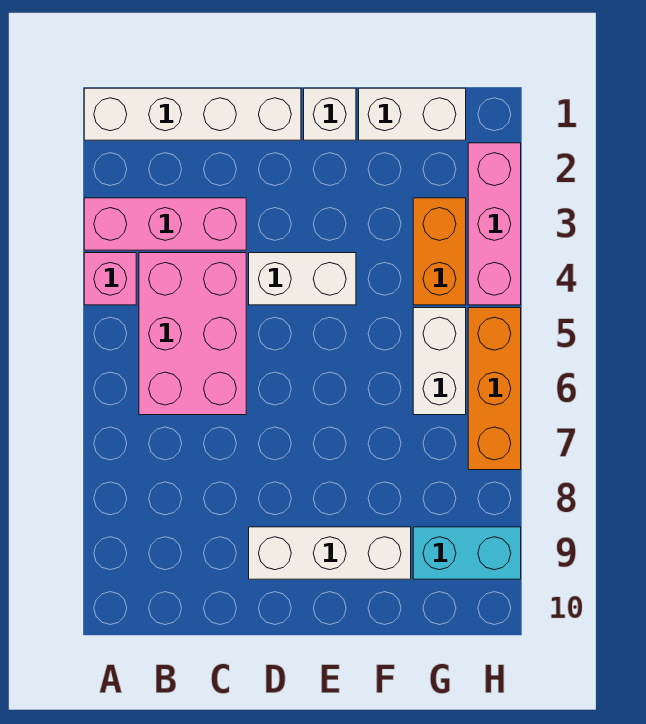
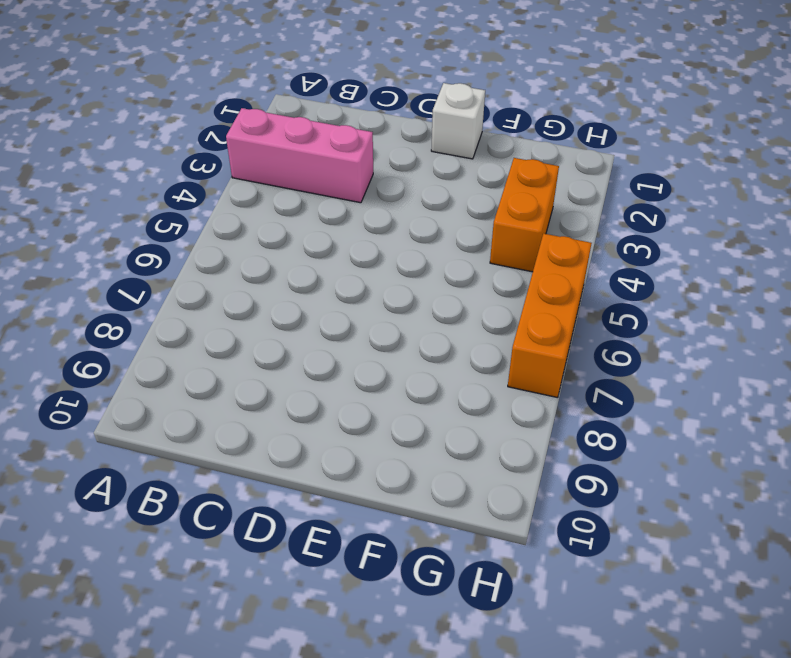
none -> white brick A1:D1 level 1
none -> pink brick A4 level 1
none -> pink brick B4:C6 level 1

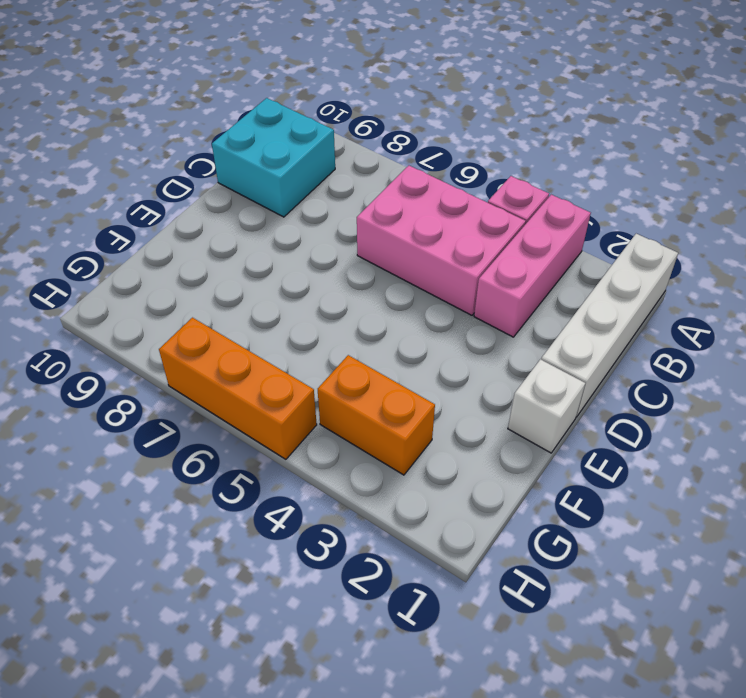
cyan brick B9:C10 level 1 -> none
none -> white brick D4:E4 level 1
none -> white brick D9:F9 level 1
none -> white brick F1:G1 level 1

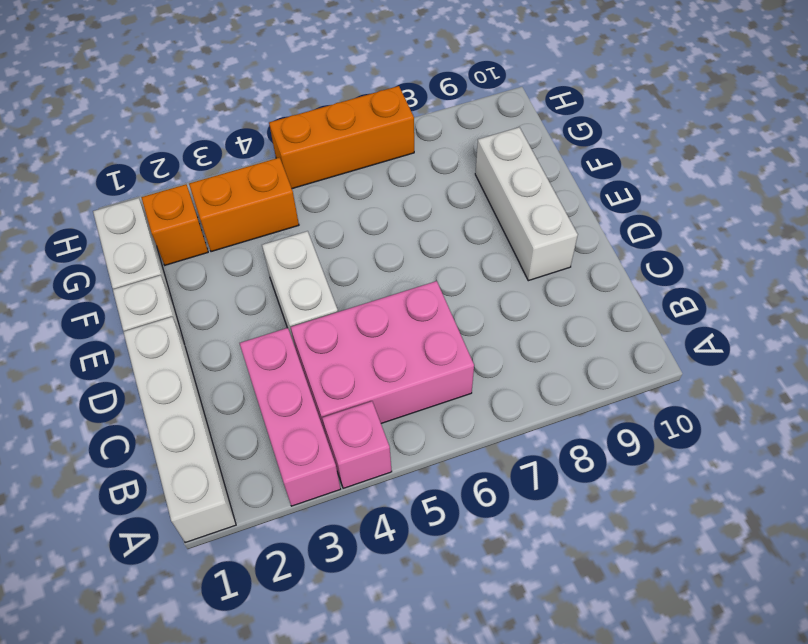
orange brick G2 level 1 -> none
none -> white brick G5:G6 level 1
none -> cyan brick G9:H9 level 1
none -> pink brick H2:H4 level 1

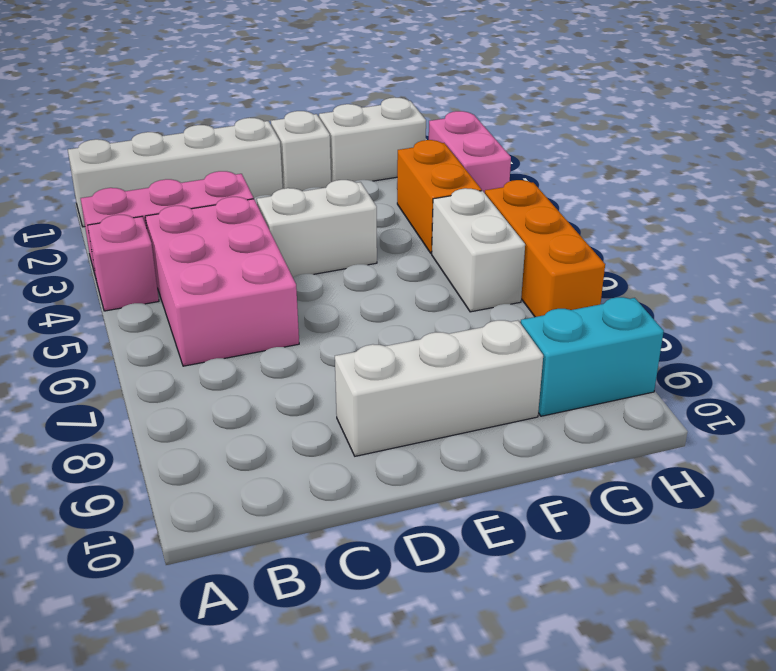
pink brick H2:H3 level 1 -> pink brick H2:H4 level 1

